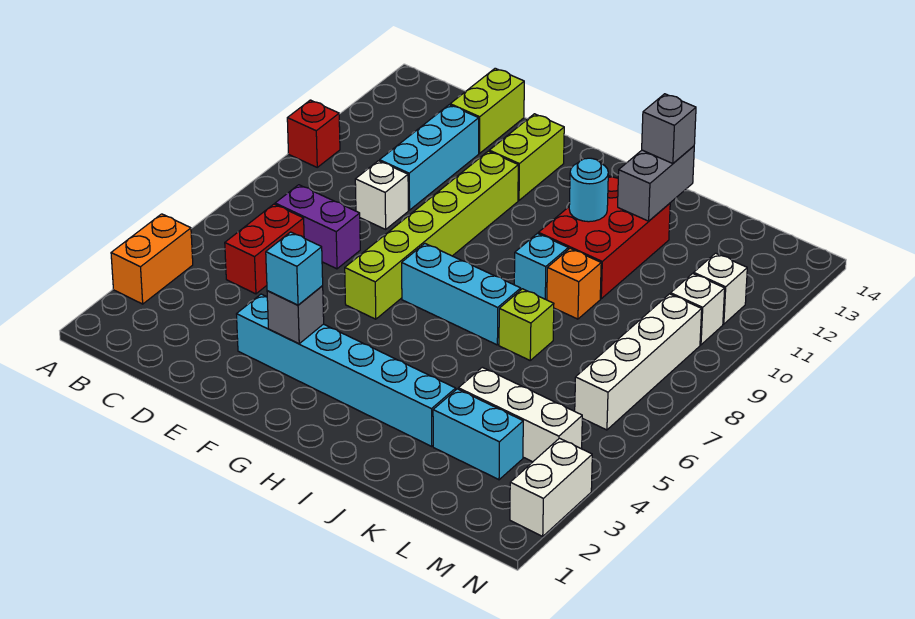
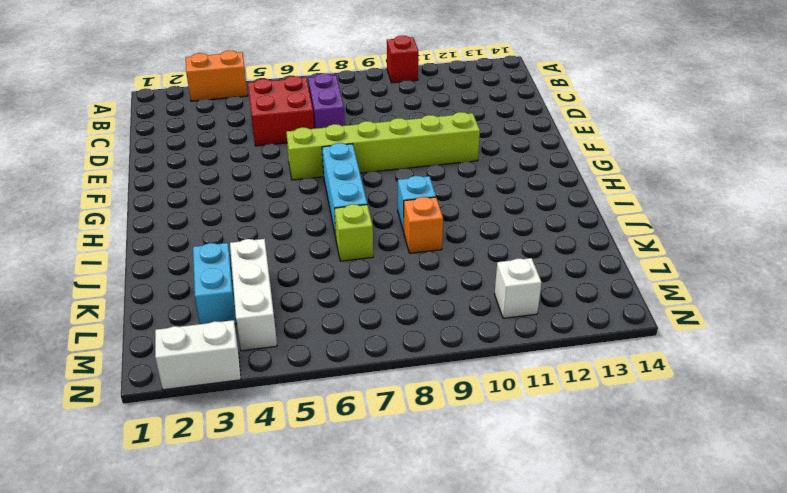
red brick C5:D6 level 1 -> red brick C5:C6 level 1
none -> white brick D9 level 1
none -> cyan brick D10:D12 level 1
none -> lime brick D13:D14 level 1

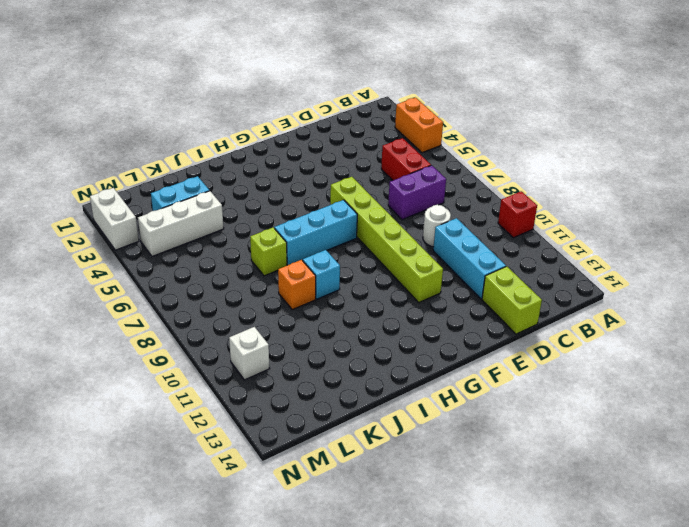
white round brick D9 level 1 -> white brick D9 level 1
none -> cyan brick E3:J3 level 1
none -> lime brick F12:F13 level 1
none -> red brick I10:J12 level 1

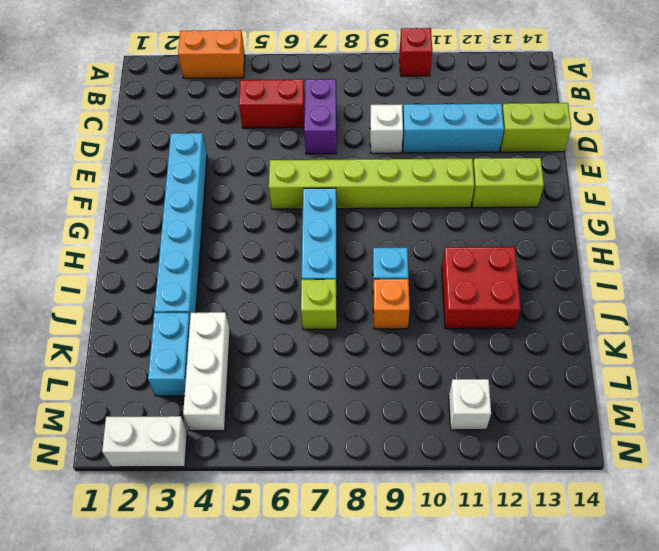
red brick I11:J12 level 1 -> red brick I10:J12 level 1
none -> white brick M6:M9 level 1
none -> white brick M10 level 1
none -> grey brick F3 level 2

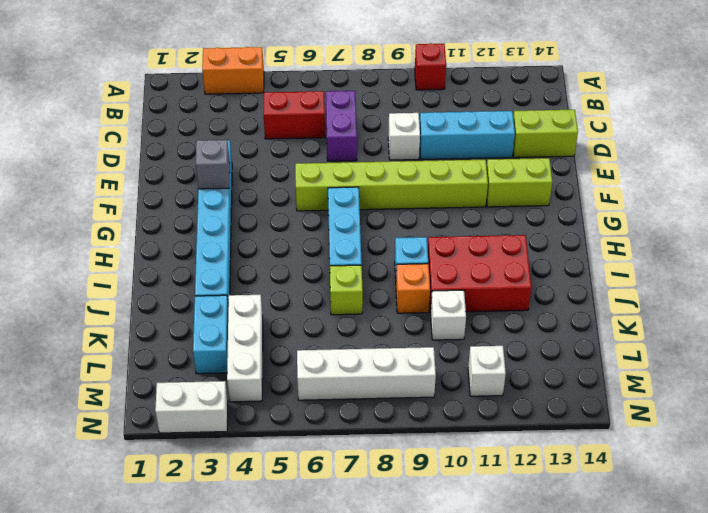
white brick K10 level 1 -> white brick M10 level 1
none -> cyan round brick I11 level 2
none -> grey brick J12:J13 level 2
none -> cyan brick F3 level 3

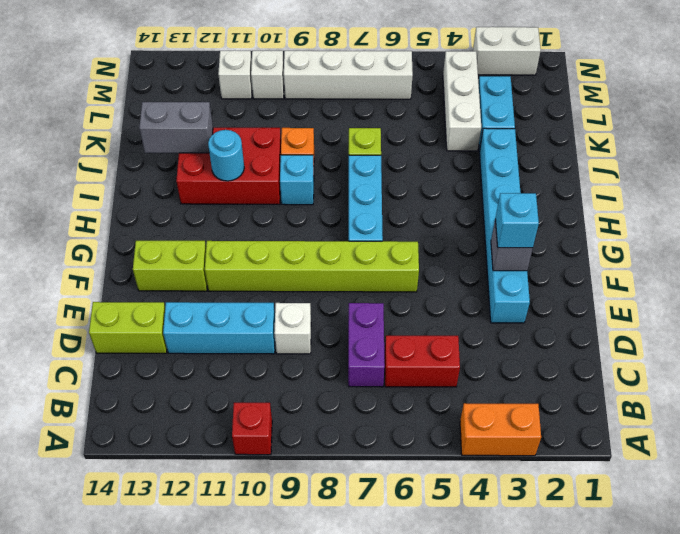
none -> grey brick J13 level 3

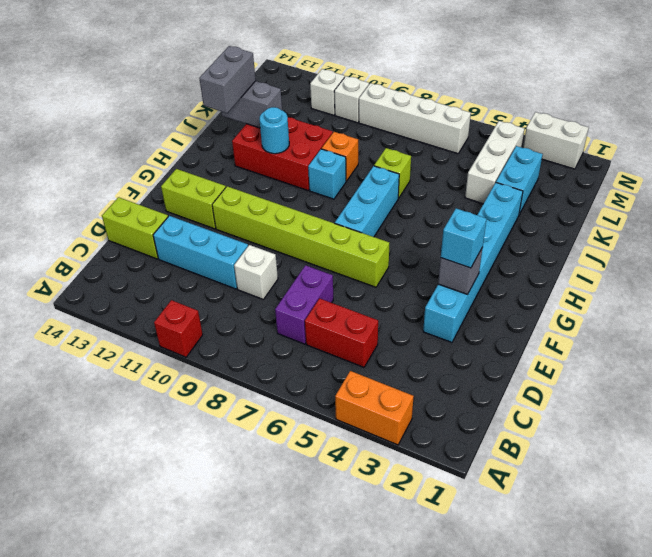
grey brick I13:J13 level 3 -> grey brick J13 level 3

